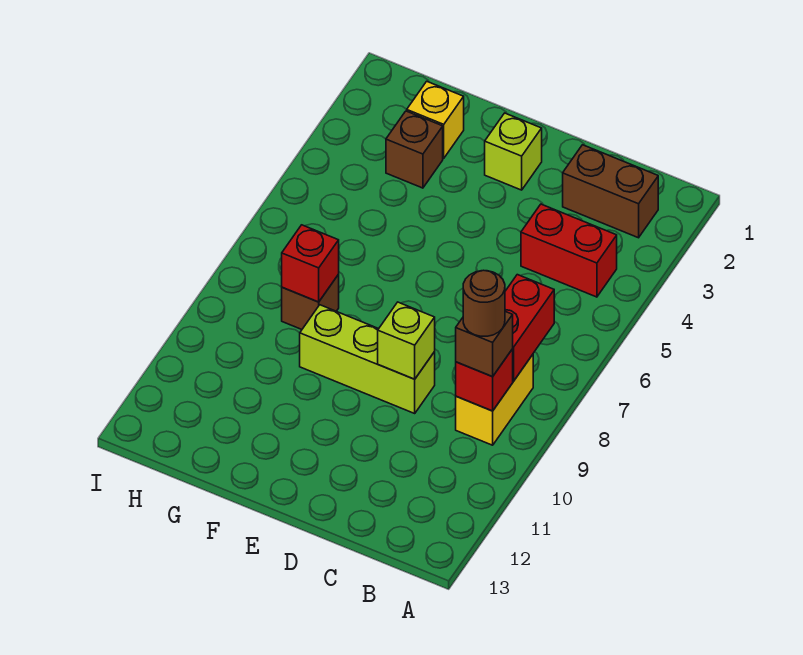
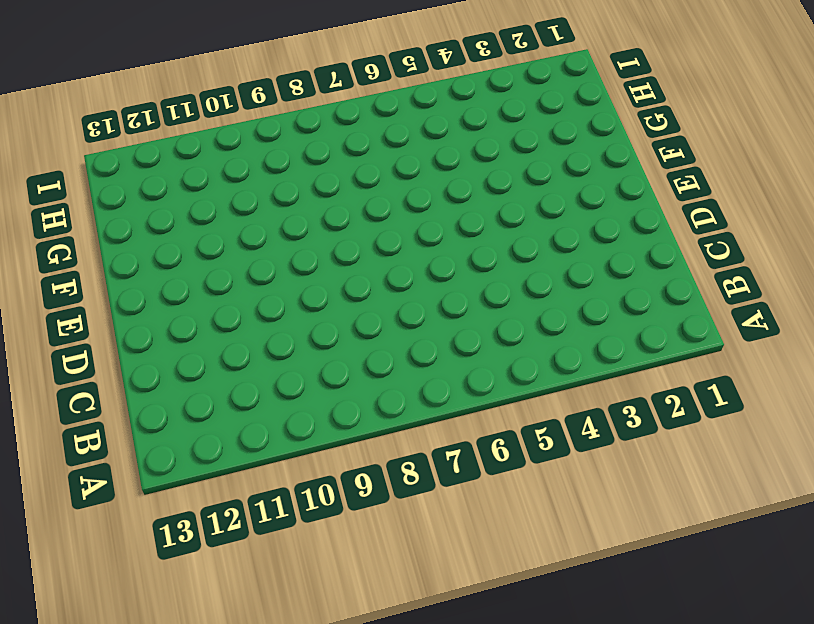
none -> brown brick B2:C2 level 1
none -> red brick B4:C4 level 1
none -> yellow brick B8:B9 level 1

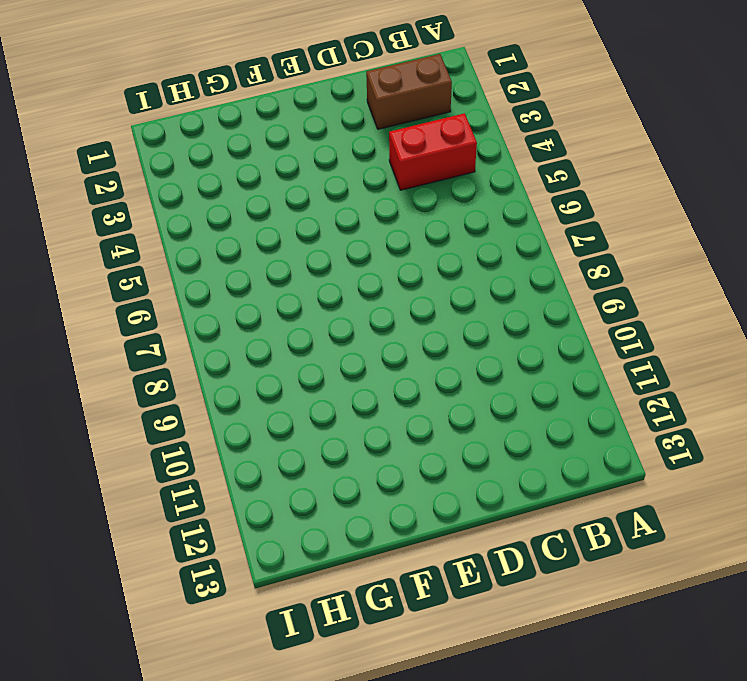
none -> yellow brick B8:B9 level 1
none -> lime brick D9:F9 level 1
none -> lime brick E2 level 1

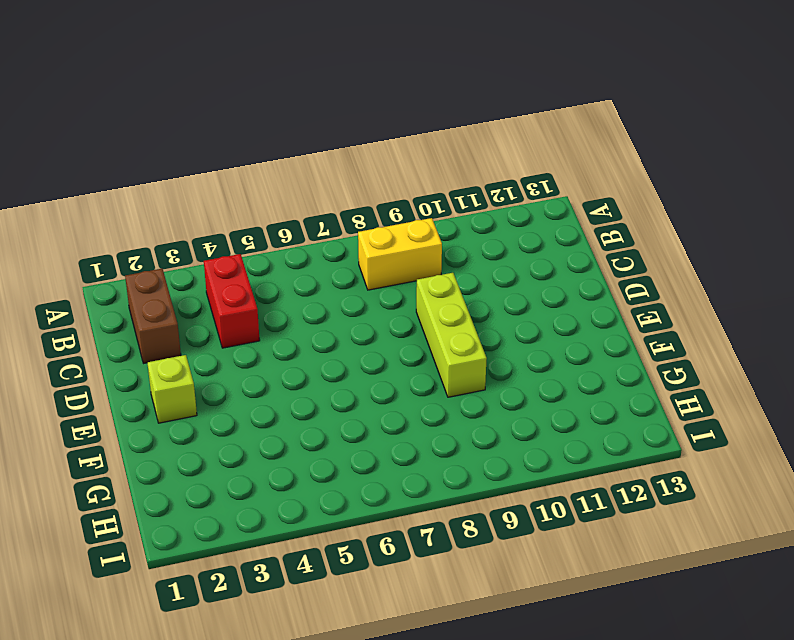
none -> yellow brick G2 level 1
none -> brown brick G3 level 1
none -> brown brick G8 level 1

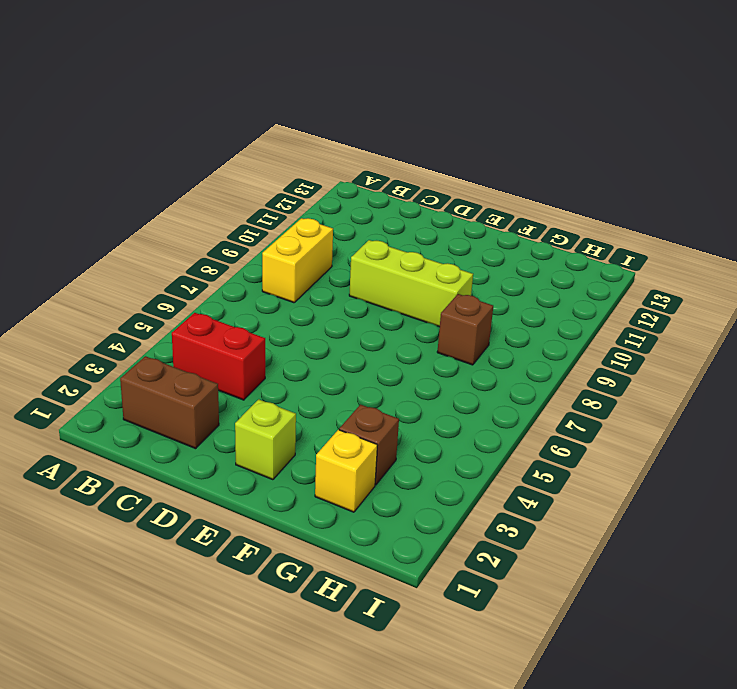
none -> red brick B7:B8 level 2
none -> red brick B9 level 2
none -> lime brick D9 level 2

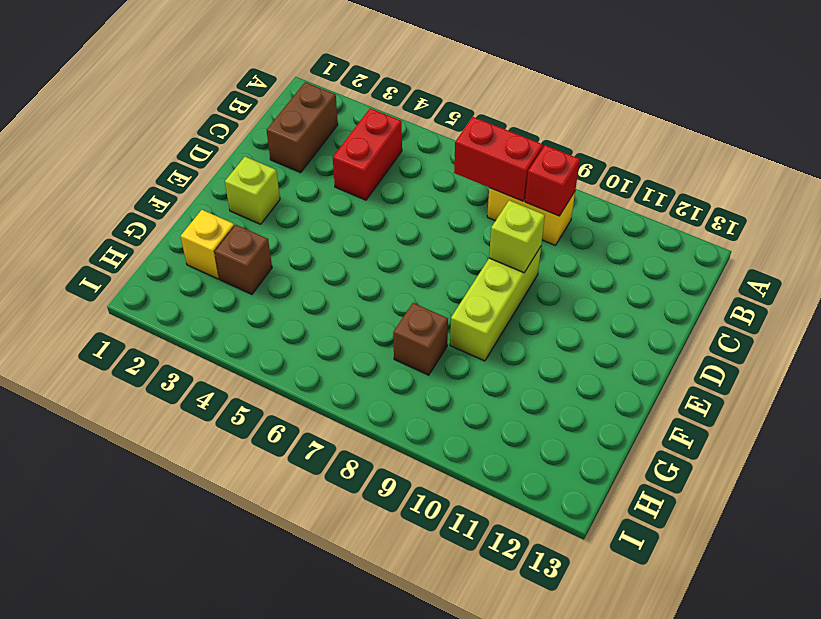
none -> red brick G8 level 2
none -> brown brick B9 level 3
none -> brown round brick B9 level 4

